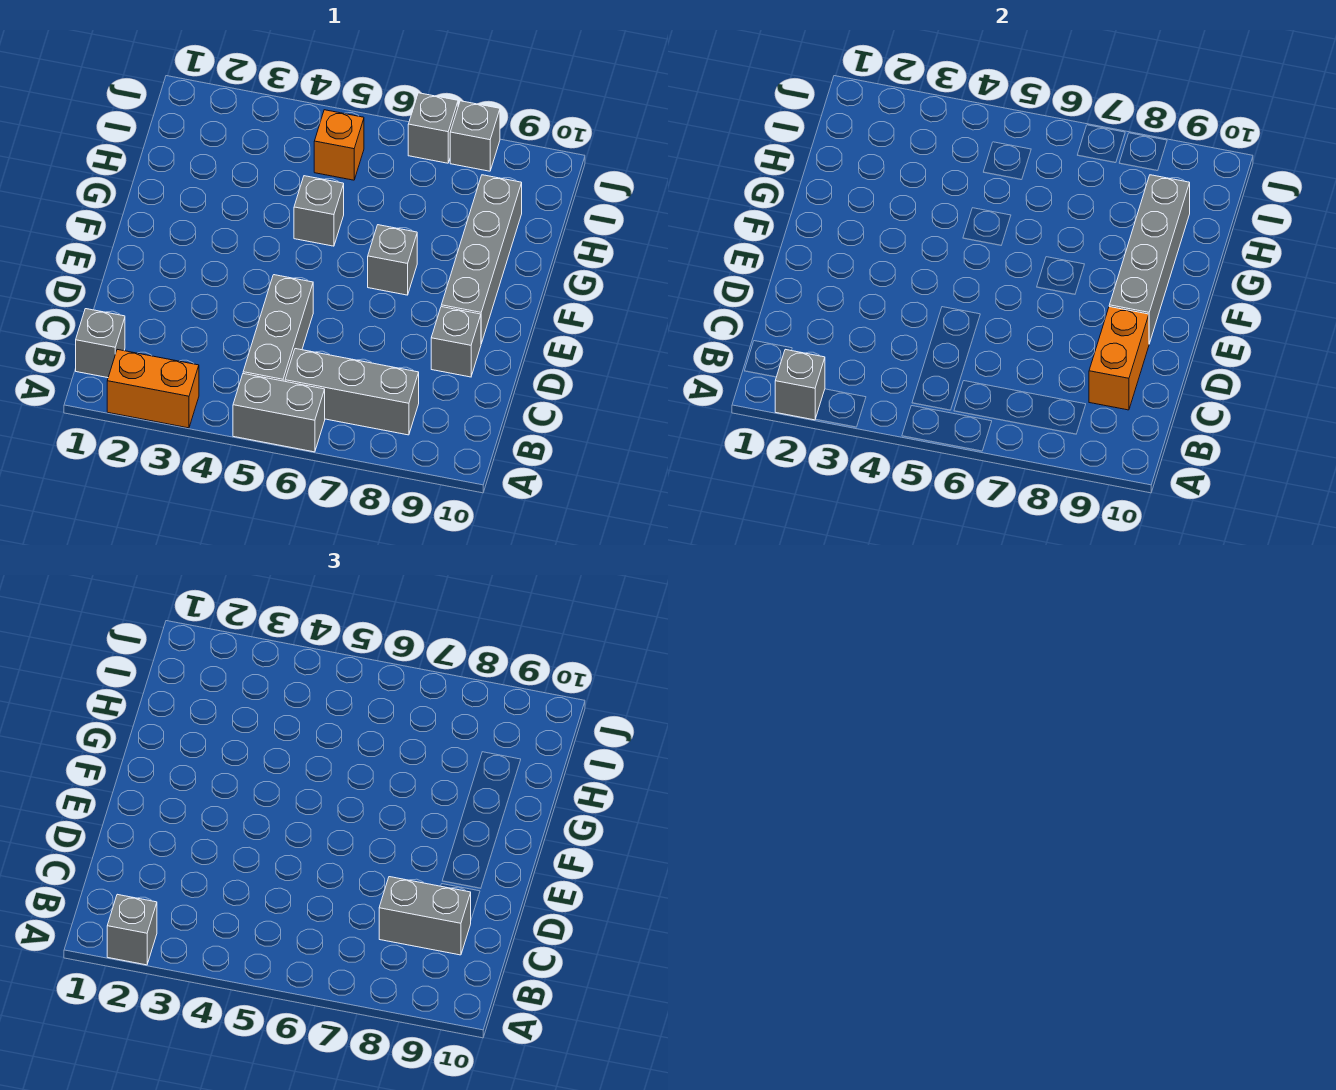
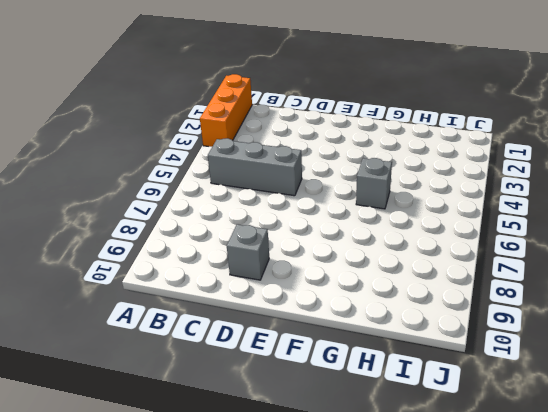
orange brick A1:A3 level 1 -> orange brick A2:A3 level 1
none -> grey brick A5:A6 level 1
none -> grey brick B1 level 1
none -> grey brick B6:B8 level 1

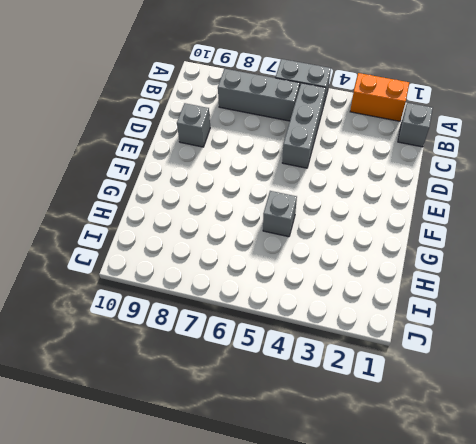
none -> grey brick E9:H9 level 1
none -> grey brick F7 level 1
none -> orange brick I5 level 1

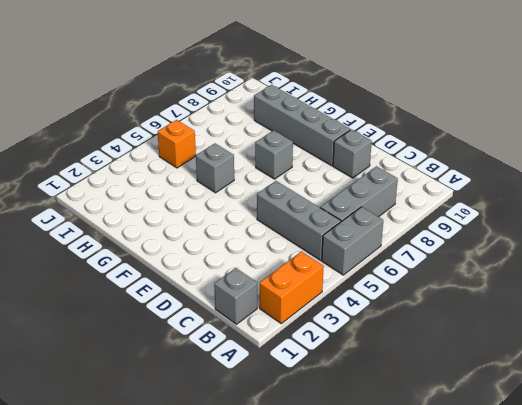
none -> grey brick J7 level 1
none -> grey brick J8 level 1
none -> grey brick A2 level 2

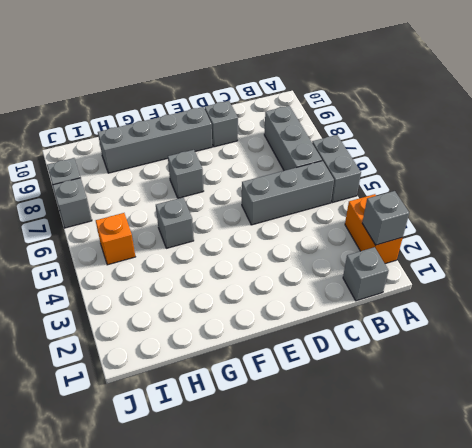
none -> orange brick C9:D9 level 2
none -> grey brick E9:H9 level 2
none -> grey brick A2 level 3

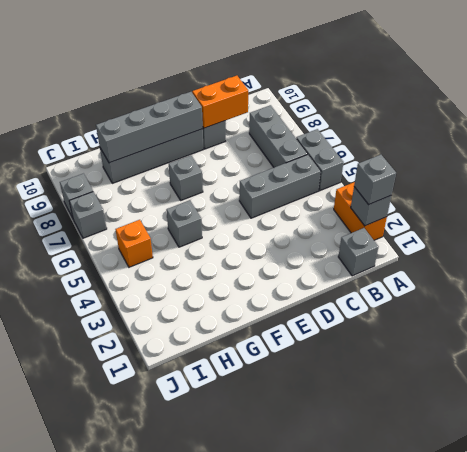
none -> grey brick C8:C9 level 3

